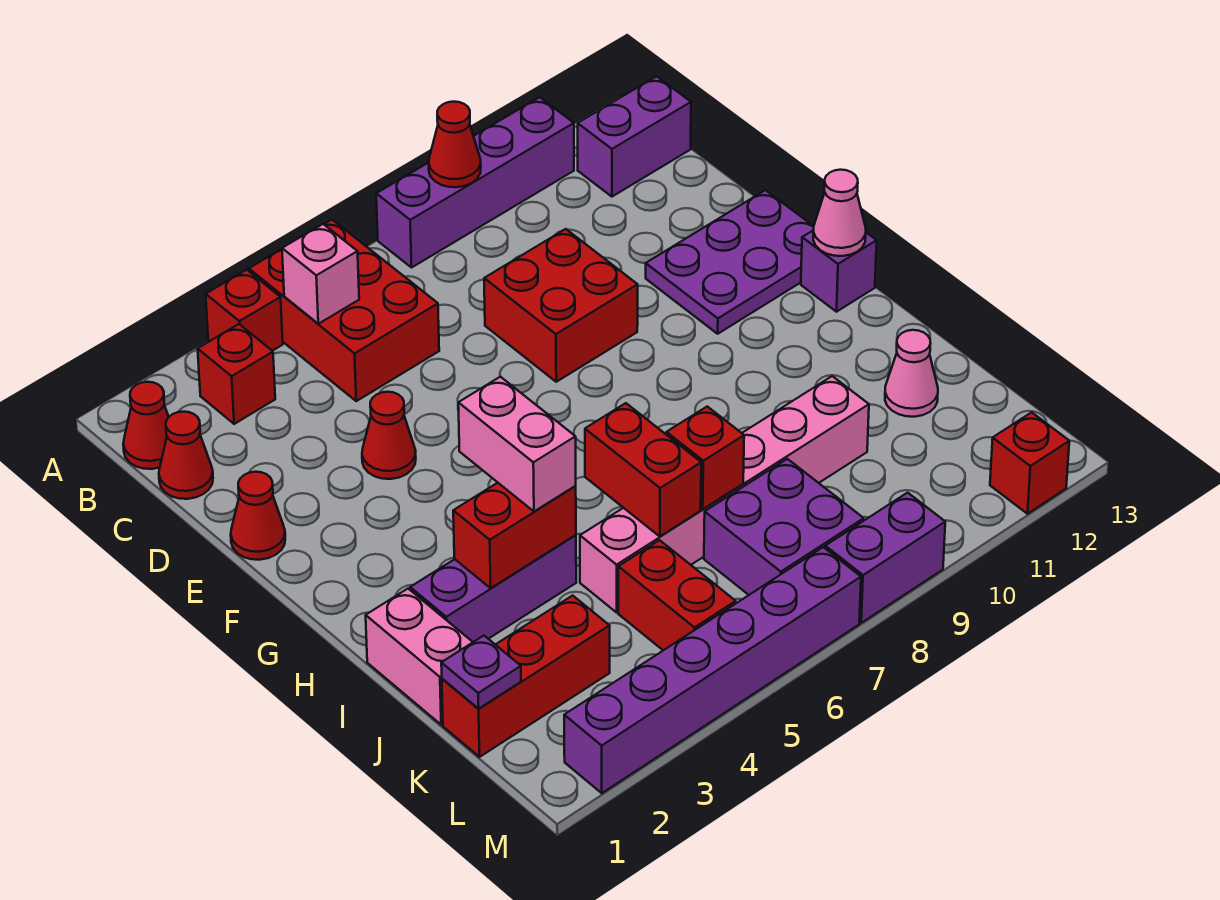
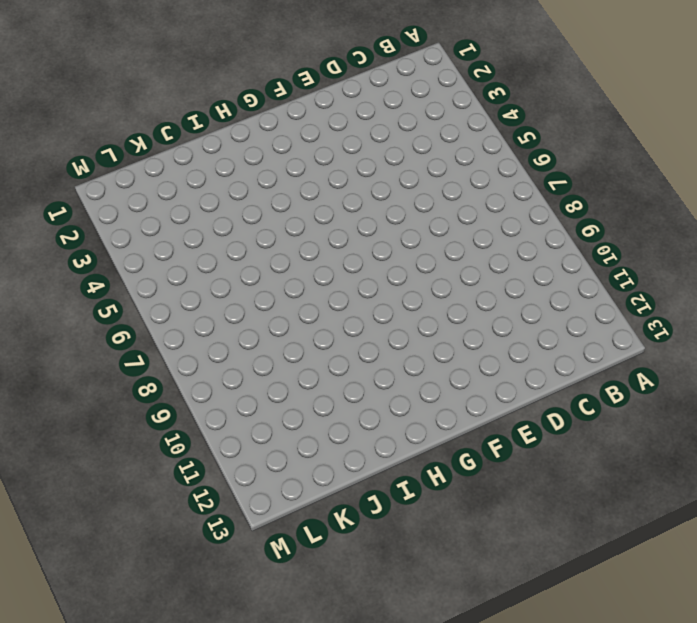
none -> red brick A4 level 1
none -> red brick A5:C6 level 1
none -> purple brick A8:A11 level 1
none -> red cone B1 level 1

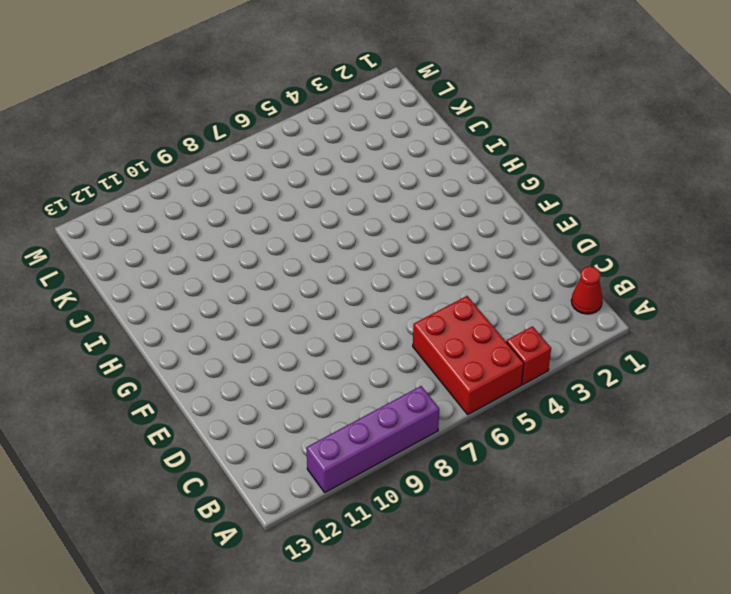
none -> red brick B3 level 1
none -> purple brick B12:B13 level 1
none -> red cone C1 level 1
none -> red brick D8:E9 level 1

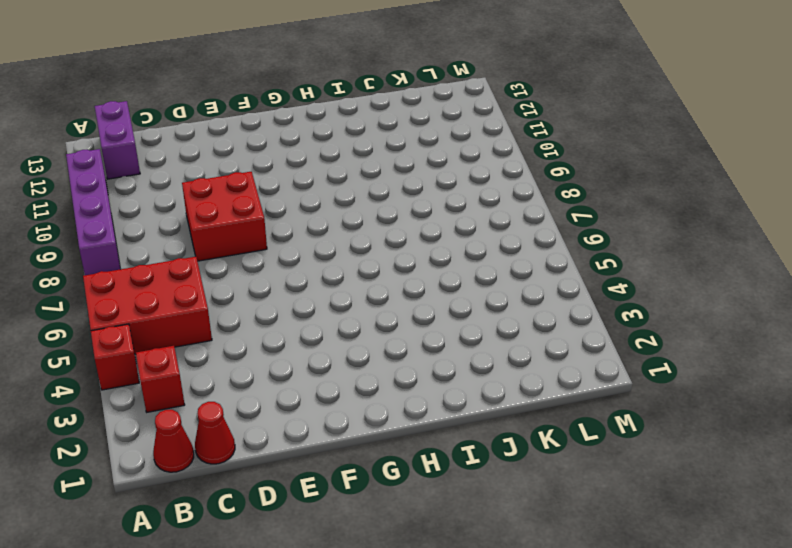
none -> red cone E1 level 1
none -> red cone E4 level 1
none -> purple plate E11:F13 level 1
none -> purple brick G13 level 1

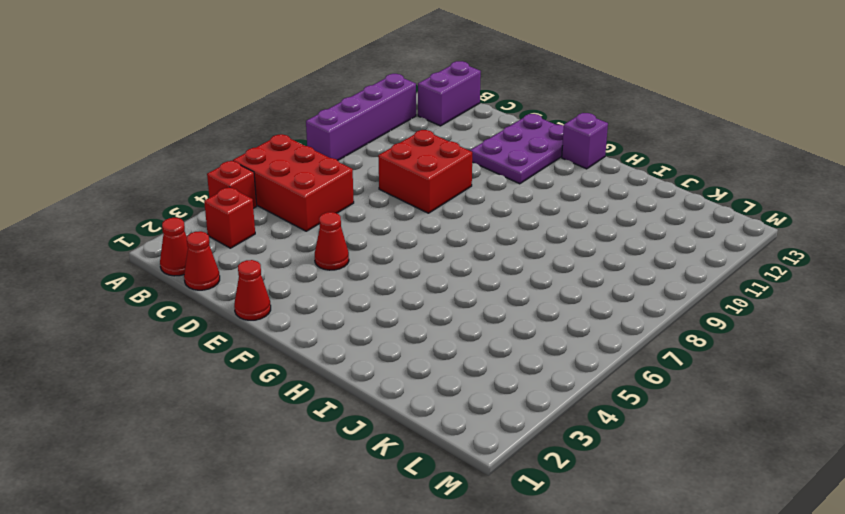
none -> pink brick I1:J1 level 1
none -> purple brick I2:I4 level 1
none -> pink brick J5:J10 level 1
none -> pink cone J12 level 1

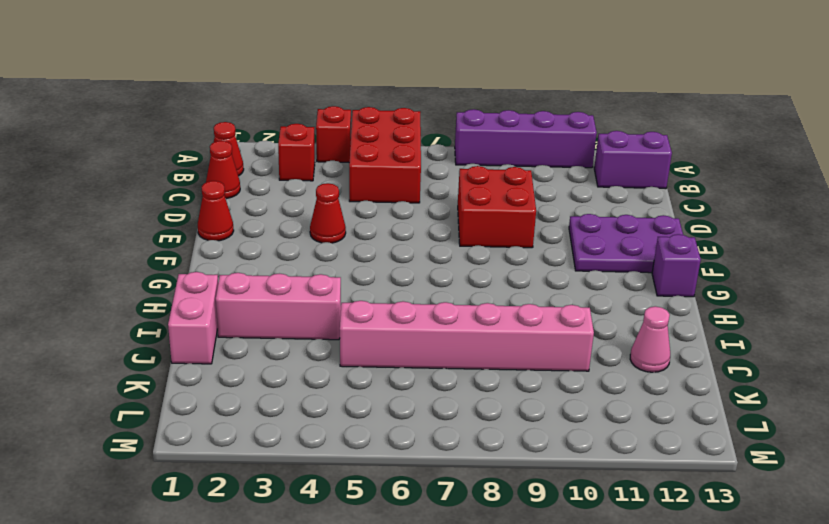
pink brick I2:I4 level 1 -> purple brick I2:I4 level 1
none -> red brick K1:K3 level 1
none -> red brick K5:L5 level 1
none -> purple brick K7:L8 level 1
none -> purple brick M2:M7 level 1

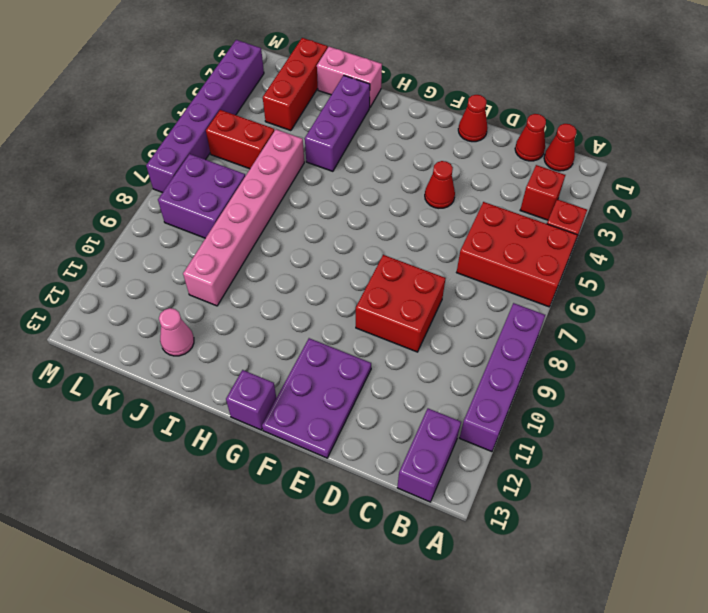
none -> purple brick M8:M9 level 1
none -> red brick M12 level 1
none -> red cone A9 level 2
none -> pink brick B5 level 2

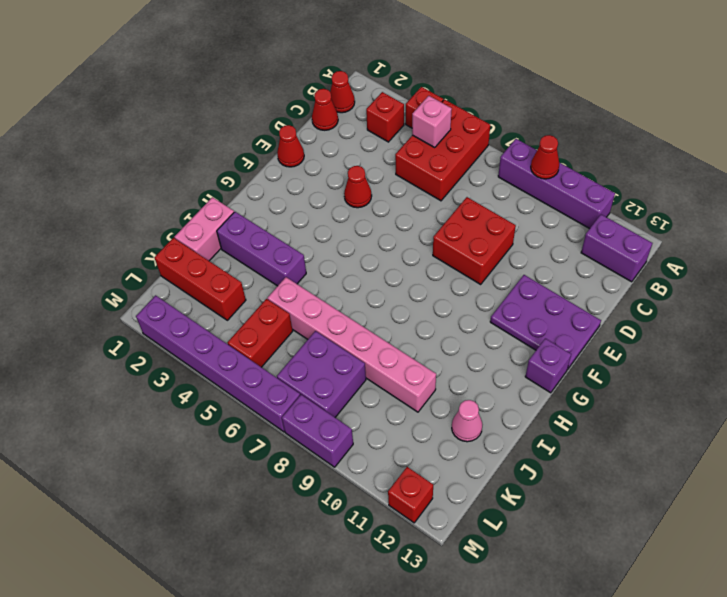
none -> pink cone G13 level 2
none -> red brick I3:I4 level 2
none -> red brick I6:J6 level 2
none -> red brick J7 level 2

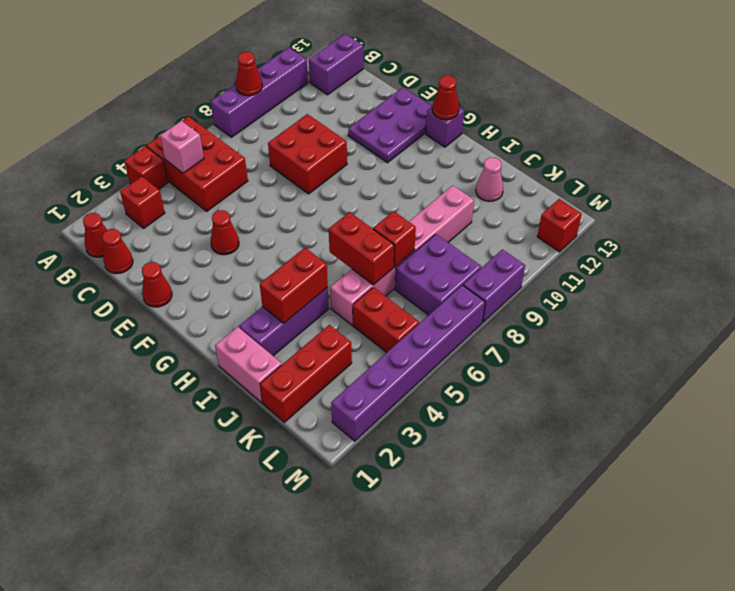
red cone G13 level 2 -> pink cone G13 level 2
none -> purple plate K1 level 2
none -> pink brick H4:I4 level 3

